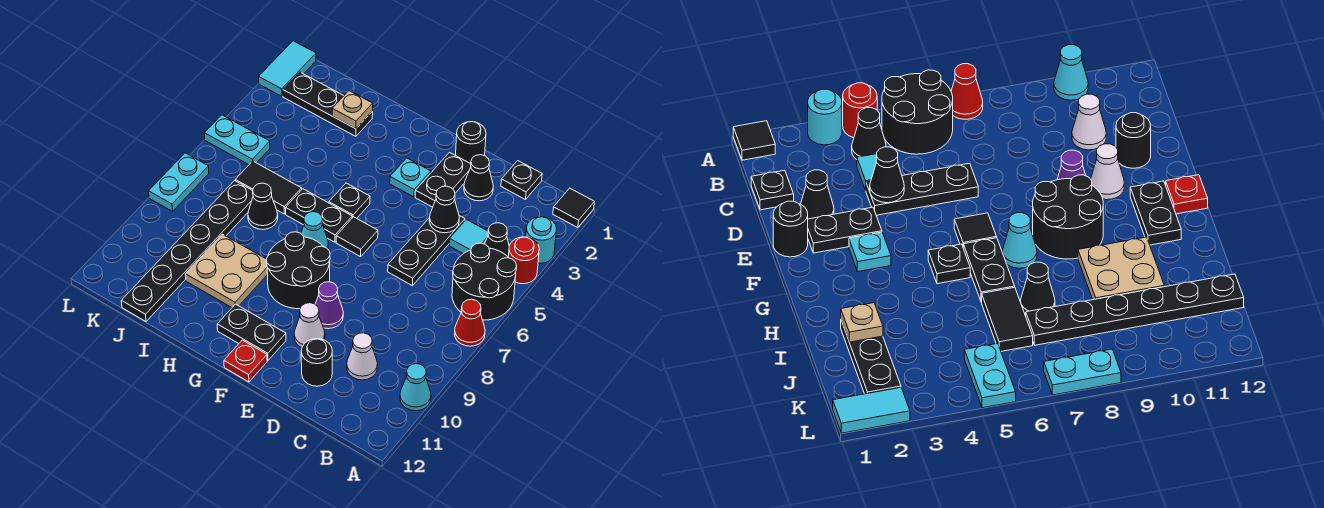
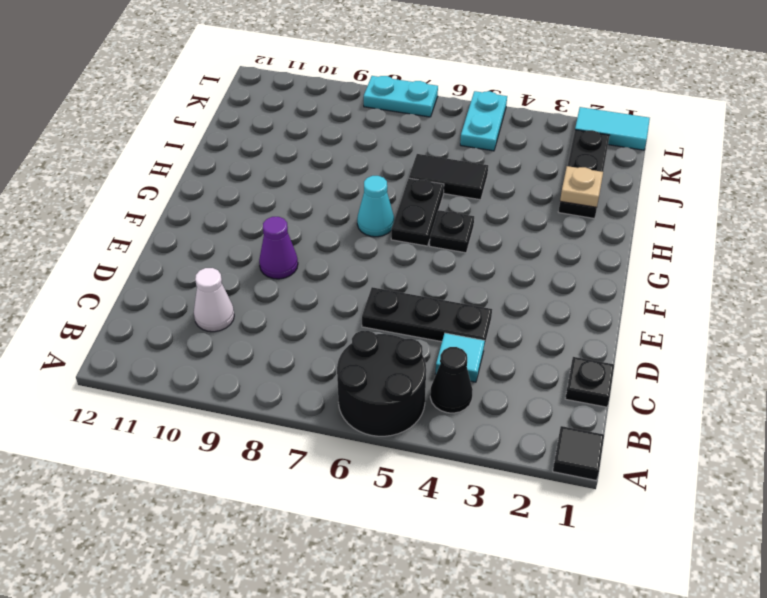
black tile I5:I6 level 1 -> black tile I6:J6 level 1
none -> cyan round brick A3 level 1
none -> red round brick A4 level 1
none -> red cone A7 level 1
none -> cyan cone A10 level 1

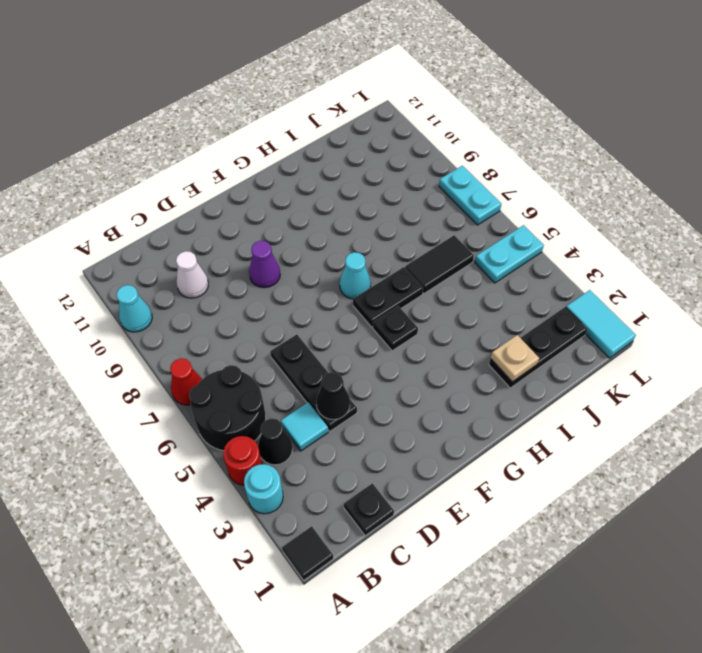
none -> black cone D2 level 1
none -> black round brick D11 level 1
none -> black round brick E1 level 1
none -> black plate E2:E3 level 1

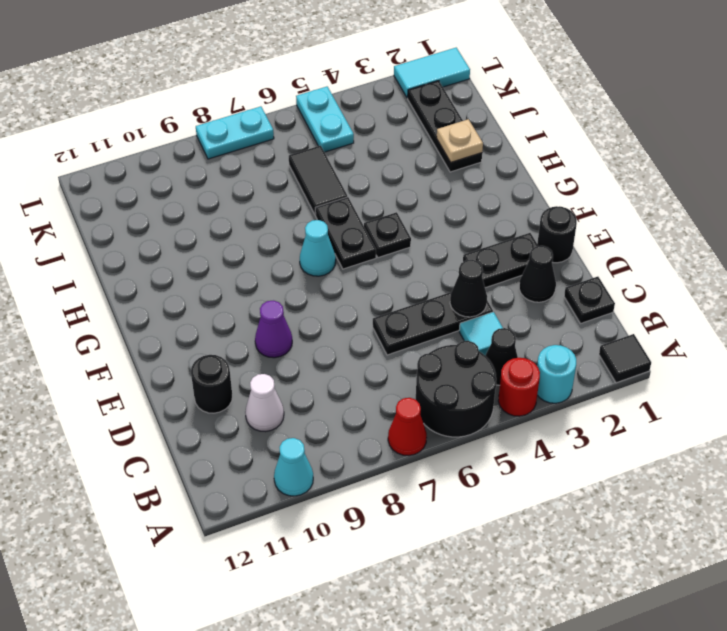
none -> white cone E10 level 1
none -> cyan plate F3 level 1
none -> black tile F6 level 1
none -> black round brick F8:G9 level 1

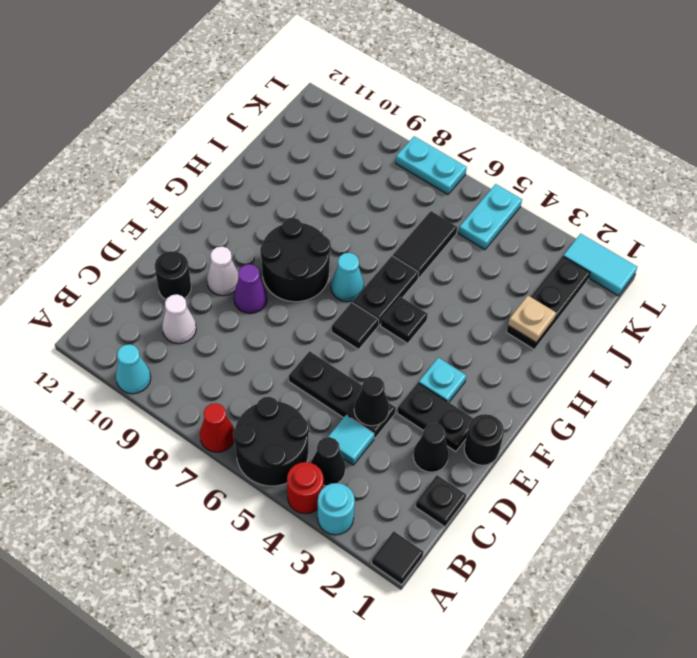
none -> black plate F11:G11 level 1
none -> red plate F12 level 1
none -> tan plate H9:I10 level 1
none -> black cone I7 level 1

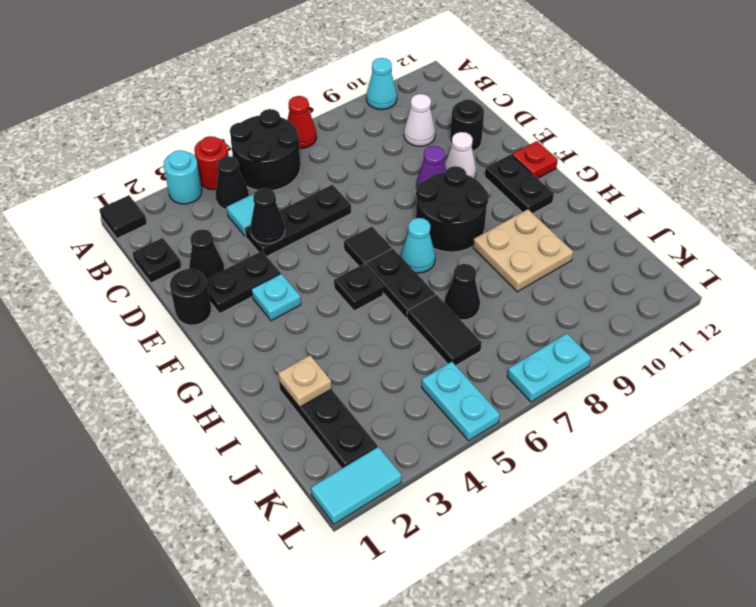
none -> black plate J7:J12 level 1

